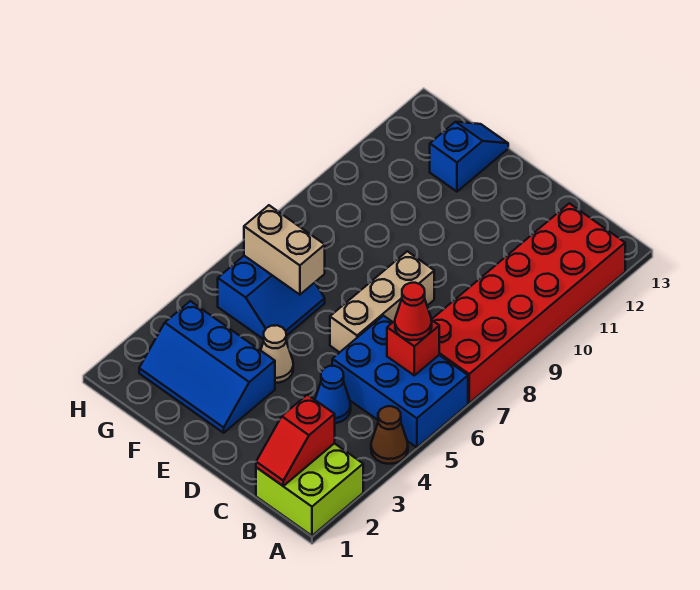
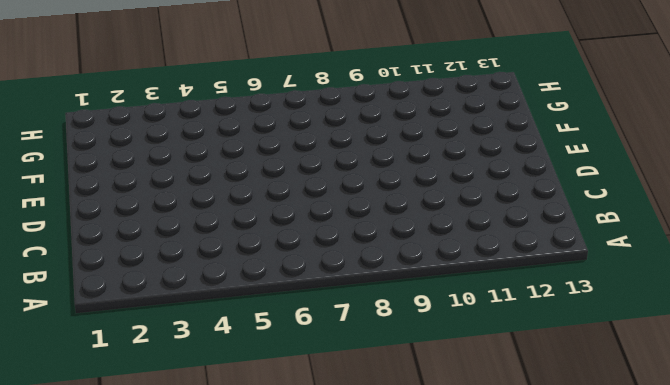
none -> lime brick A1:B2 level 1
none -> brown cone A4 level 1
none -> blue brick A5:C6 level 1

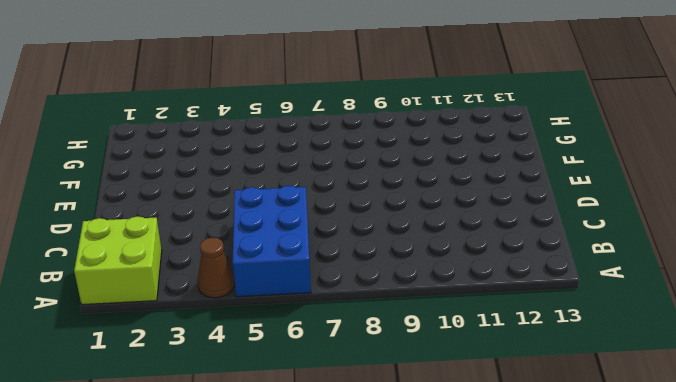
none -> red brick A7:B12 level 1
none -> blue cone C4 level 1
none -> tan brick D6:D8 level 1

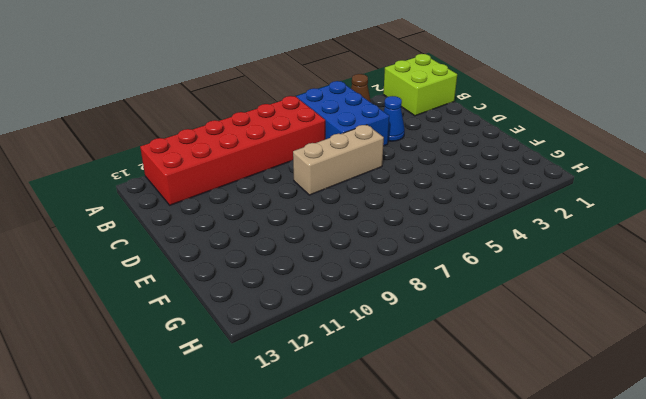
none -> blue slope E2:G3 level 1 top 3
none -> tan cone E4 level 1
none -> blue slope F5:G6 level 1 top G

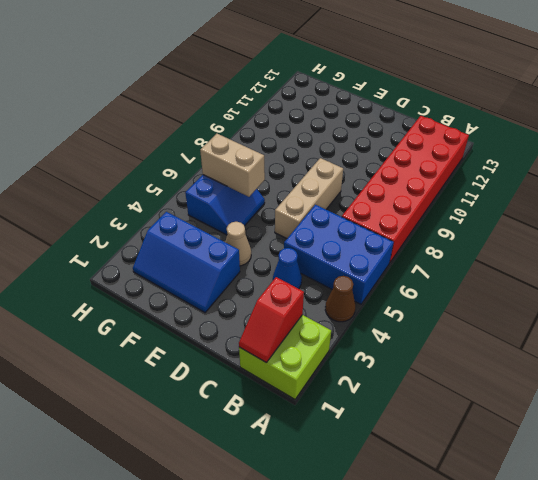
none -> blue slope F12:F13 level 1 top 12
none -> red brick B6 level 2
none -> red cone B6 level 3

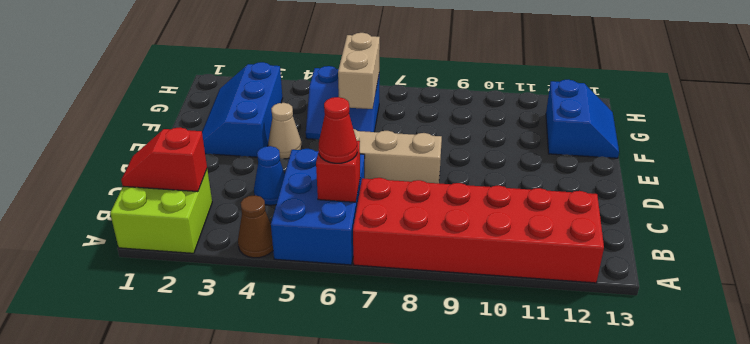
blue slope F12:G13 level 1 top 12 -> blue slope F12:F13 level 1 top 12

